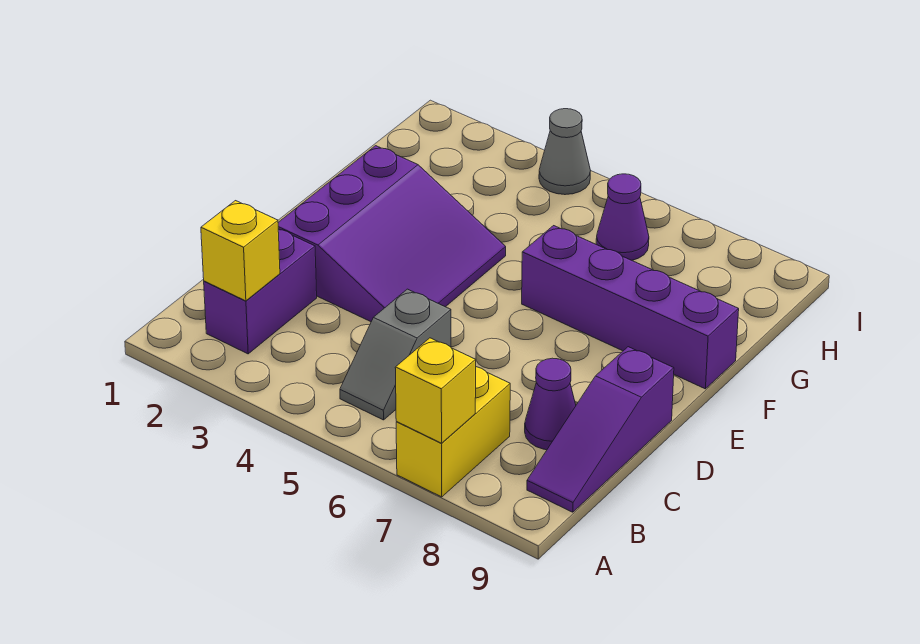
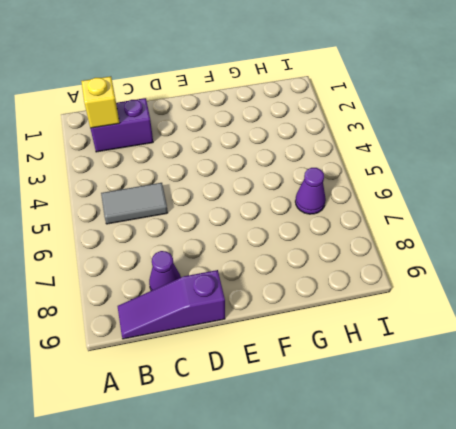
grey tile B5:C5 level 1 -> grey slope B5:C5 level 1 top C
none -> yellow brick A7:B7 level 1
none -> purple slope D2:F4 level 1 top 2

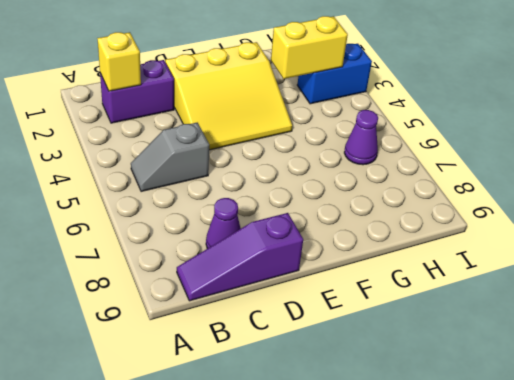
yellow slope D2:F4 level 1 top 2 -> purple slope D2:F4 level 1 top 2
yellow brick G3:H3 level 2 -> yellow brick A7:B7 level 1
blue brick H3:I3 level 1 -> none
none -> purple brick F6:F9 level 1
none -> grey cone I4 level 1

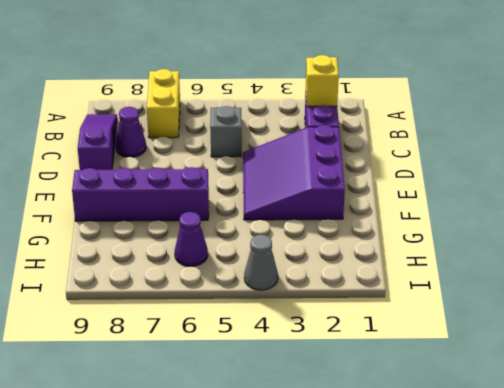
none -> yellow brick A7 level 2

